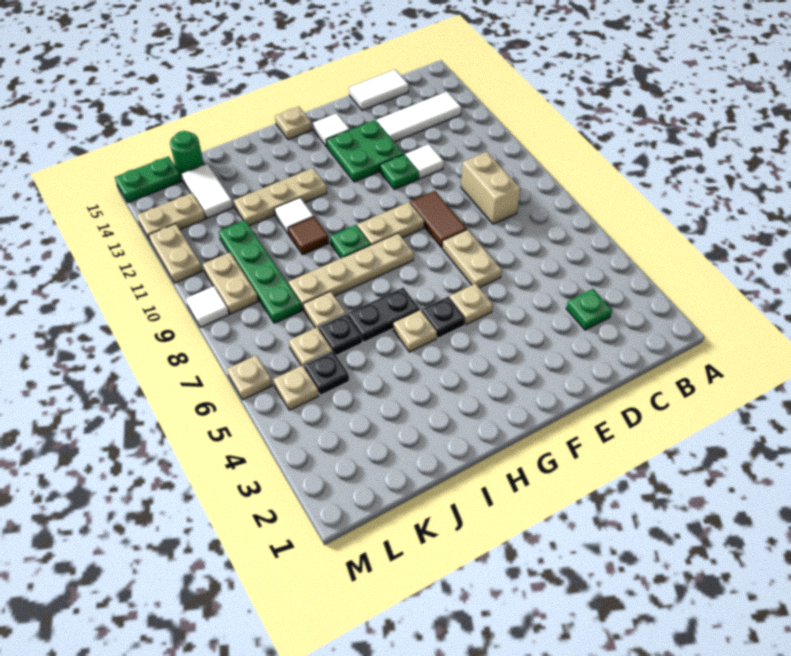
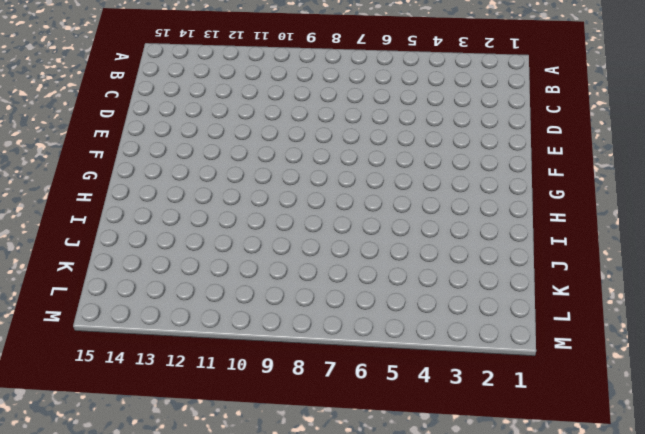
none -> white tile B13:D13 level 1
none -> green plate C3 level 1
none -> tan brick C8:C9 level 1
none -> white tile C15:D15 level 1

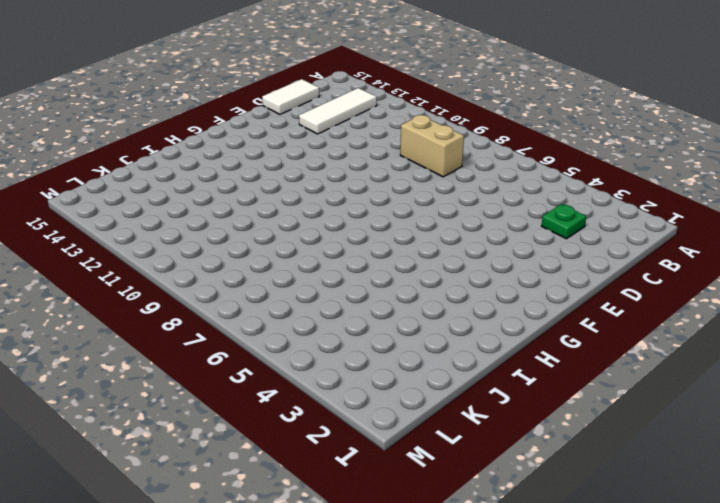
none -> white tile D11 level 1
none -> tan plate E6:E7 level 1
none -> brown tile E8:E9 level 1
none -> green plate E11 level 1

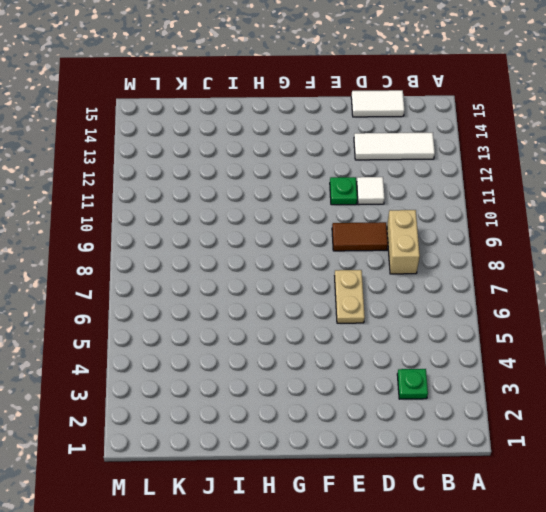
brown tile D9:E9 level 1 -> brown tile E8:E9 level 1
none -> green plate E12:F13 level 1
none -> tan plate F5 level 1
none -> tan plate F9:G9 level 1
none -> white tile F14 level 1

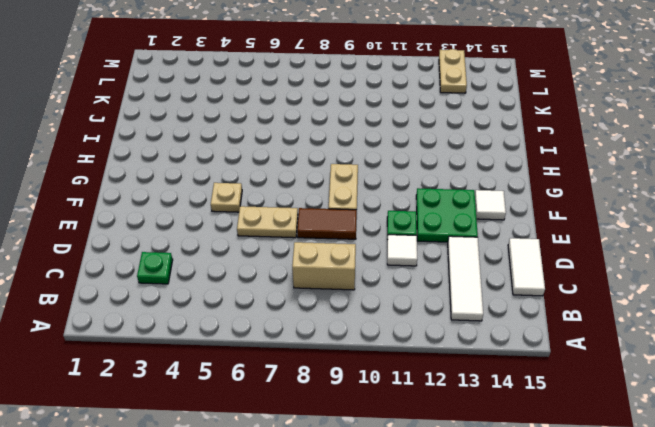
none -> black plate G5 level 1
none -> tan plate G8:J8 level 1
none -> tan plate G15 level 1
none -> tan plate H5 level 1

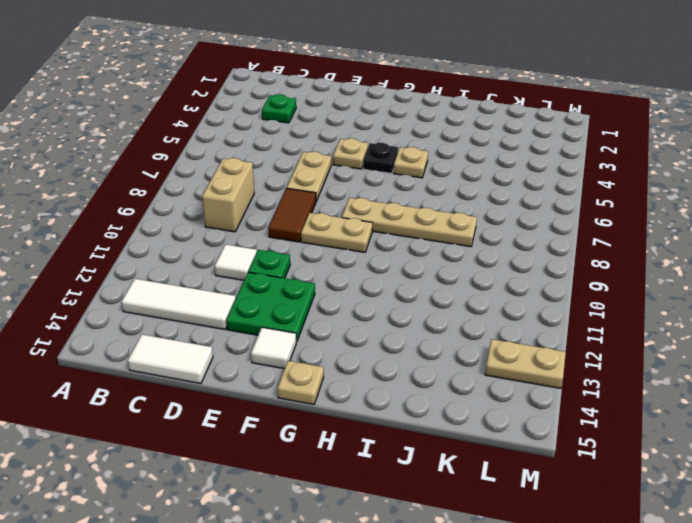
none -> black plate H6:I6 level 1
none -> green plate H9 level 1
none -> tan plate H12:J12 level 1
none -> brown tile I10 level 1

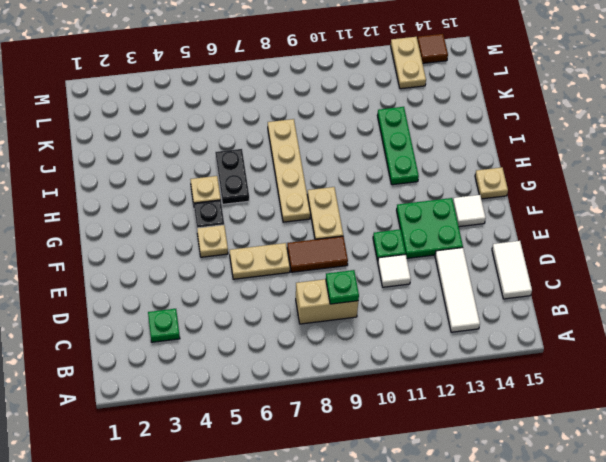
green plate C9 level 2 -> green plate H9 level 1
green plate H12:J12 level 1 -> tan plate H12:J12 level 1
brown tile M14 level 1 -> brown tile I10 level 1
none -> white tile I11 level 1
none -> black plate J6 level 1
none -> tan plate J7 level 1
none -> black plate K5 level 1

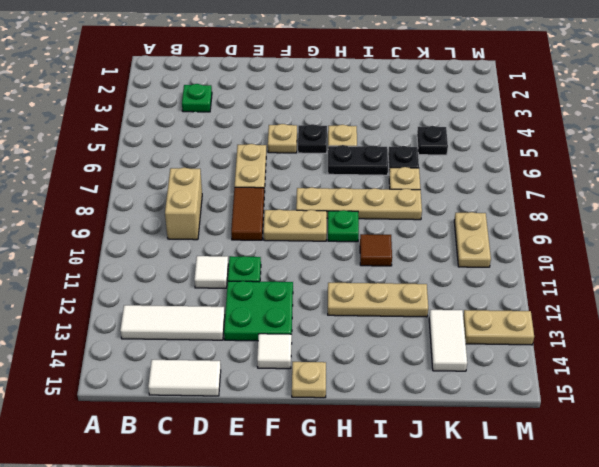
none -> white tile I11 level 1
none -> tan plate K6 level 1
none -> green plate K8:K11 level 1
none -> green round brick K15 level 1

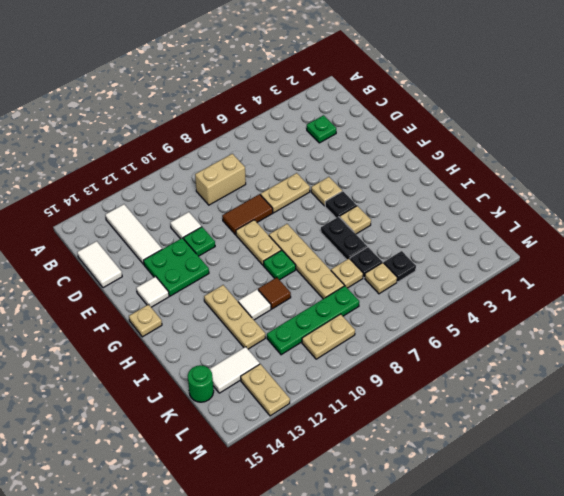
none -> tan plate L5 level 1
none -> green plate L15:M15 level 1
none -> tan plate M6 level 1
none -> white tile M9 level 1

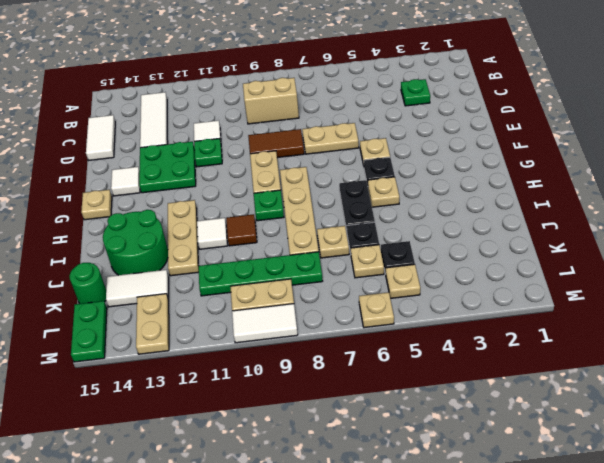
green round brick I13:J14 level 1 -> none
white tile M9:M10 level 1 -> white tile M9 level 1
none -> tan plate M11:M12 level 1

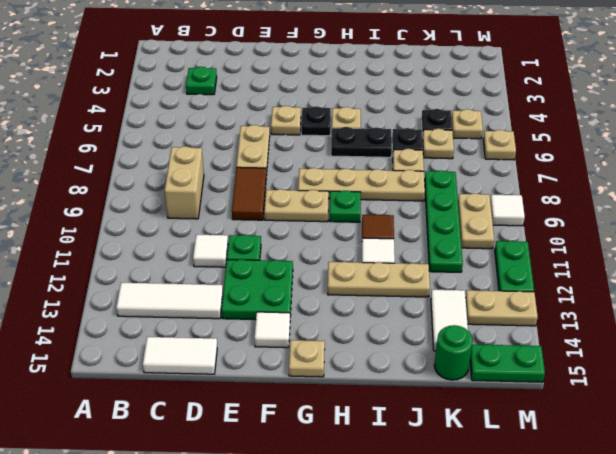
green plate M11:M12 level 1 -> tan plate M11:M12 level 1

